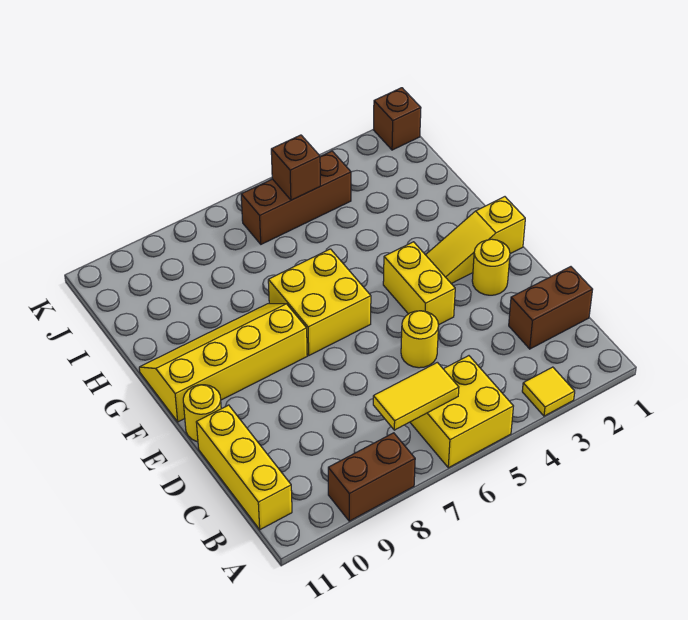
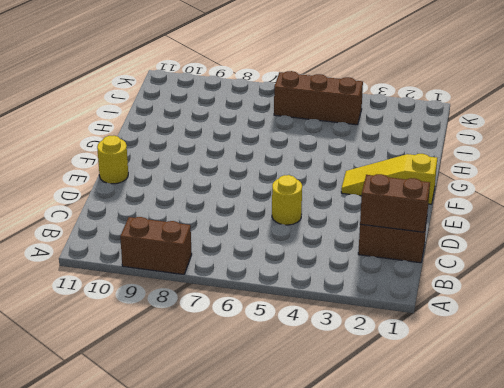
brown brick C1:C2 level 2 -> none
none -> yellow tile A3 level 1
none -> yellow brick A5:B6 level 1
none -> yellow brick B11:D11 level 1

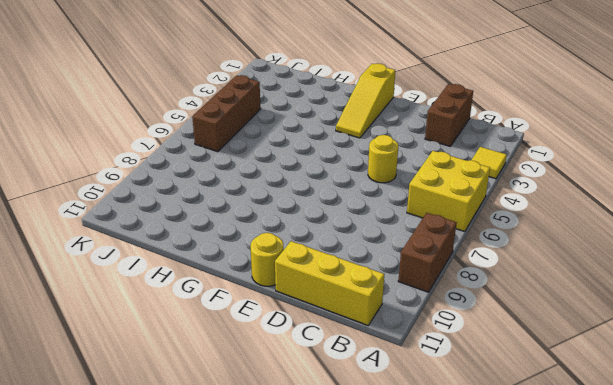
none -> yellow round brick E2 level 1
none -> yellow brick E4:F4 level 1
none -> yellow brick F6:G7 level 1

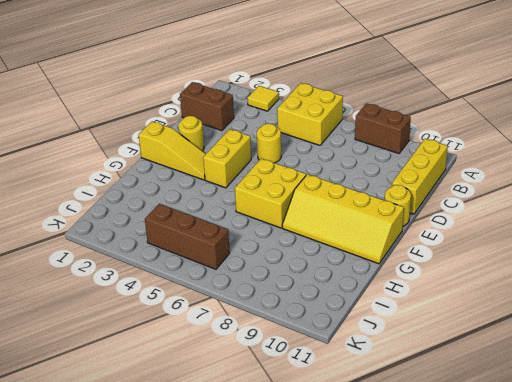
none -> brown brick K1 level 1
none -> yellow tile B6:B7 level 2
none -> brown brick J5 level 2

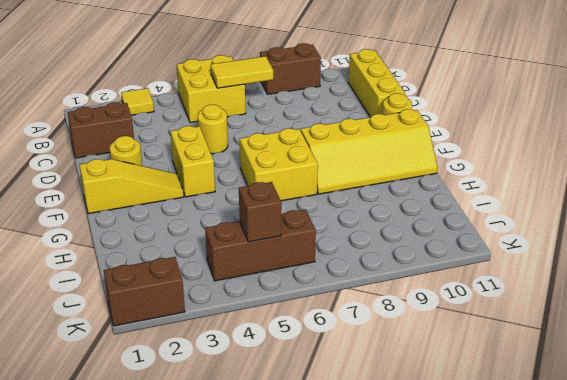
brown brick K1:K2 level 1 -> brown brick K1 level 1

